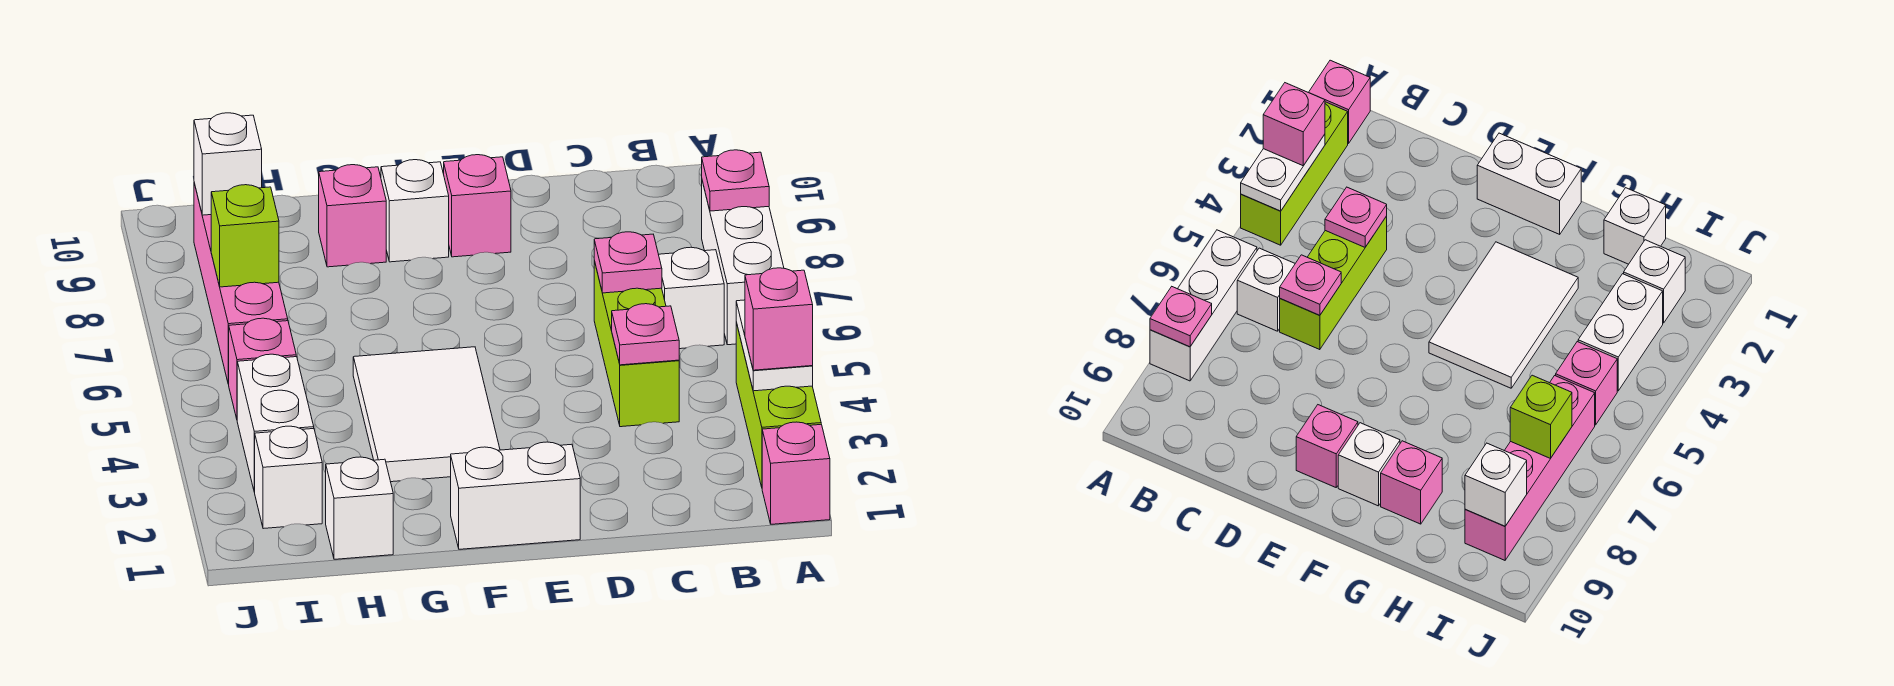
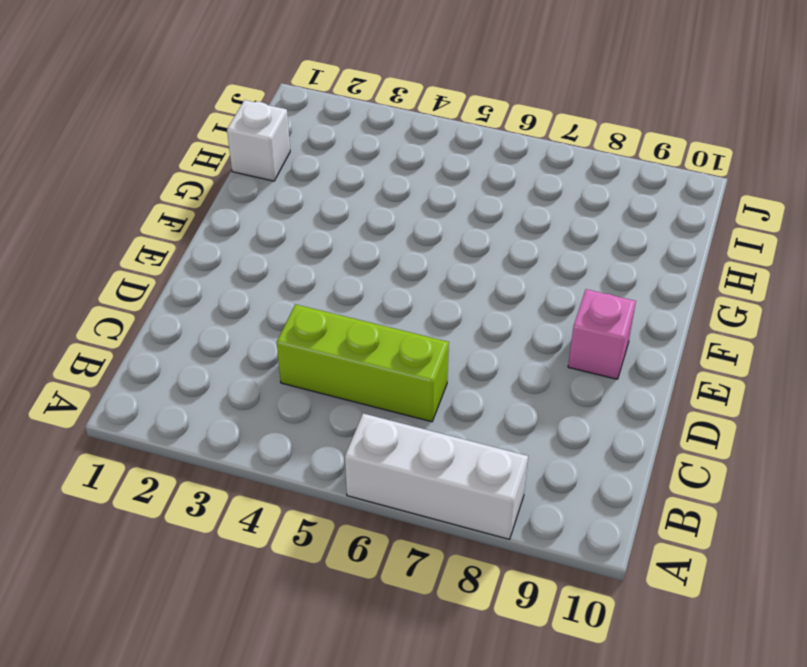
none -> pink brick A1 level 1
none -> lime brick A2:A4 level 1
none -> white brick B6 level 1

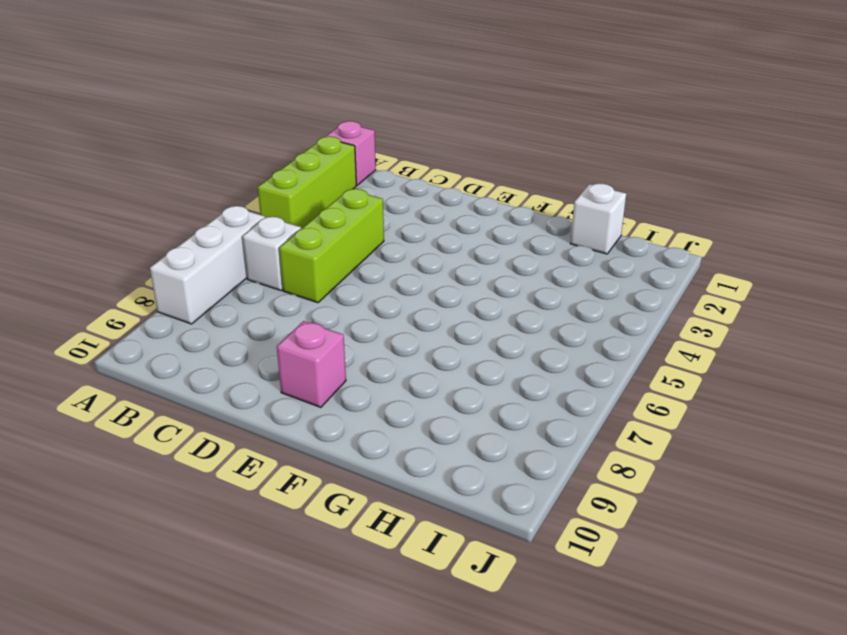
none -> white brick E1:F1 level 1
none -> white tile F3:G5 level 1
none -> white brick F9 level 1

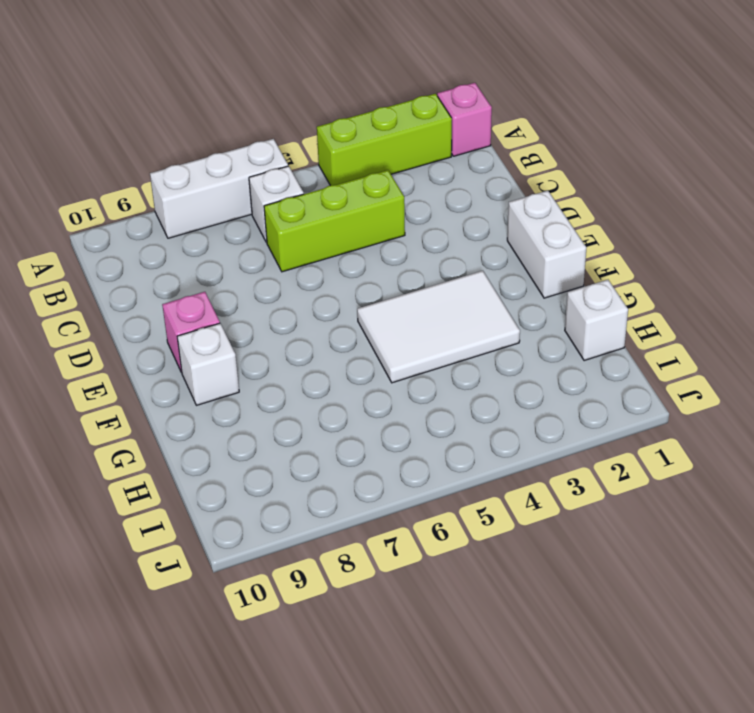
none -> pink brick G9 level 1
none -> white brick I2 level 1
none -> white brick I3:I4 level 1

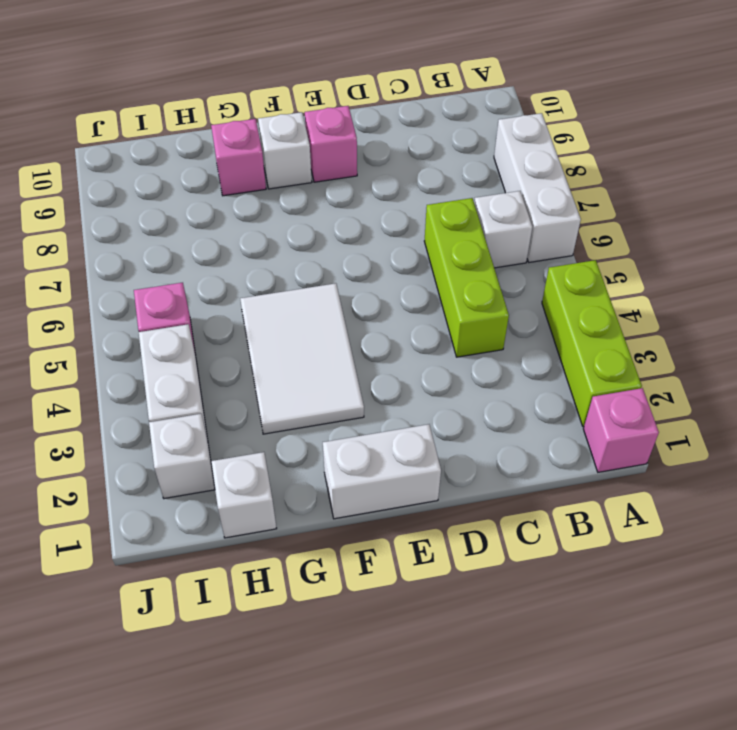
none -> pink brick I6:I9 level 1
none -> white plate A3:A4 level 2
none -> pink plate A8 level 2

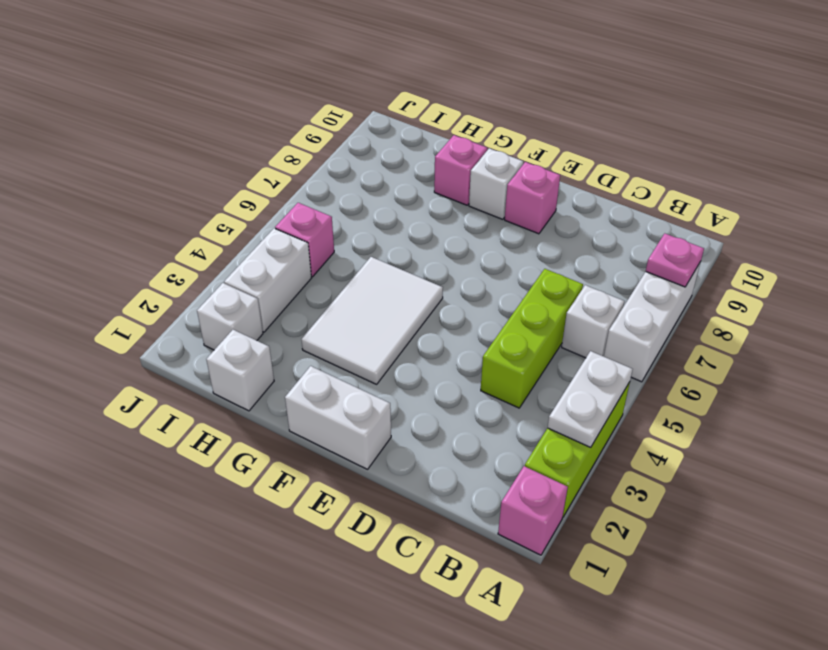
none -> pink brick I6:I9 level 1
none -> pink plate C4 level 2
none -> pink plate C6 level 2

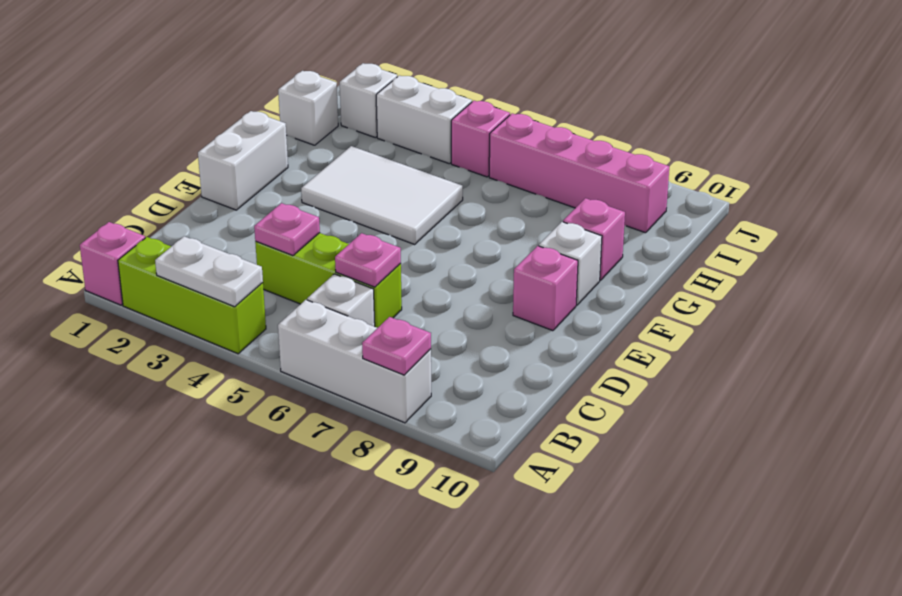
none -> lime brick I7 level 2
none -> white brick I9 level 2
none -> pink brick A3 level 3

